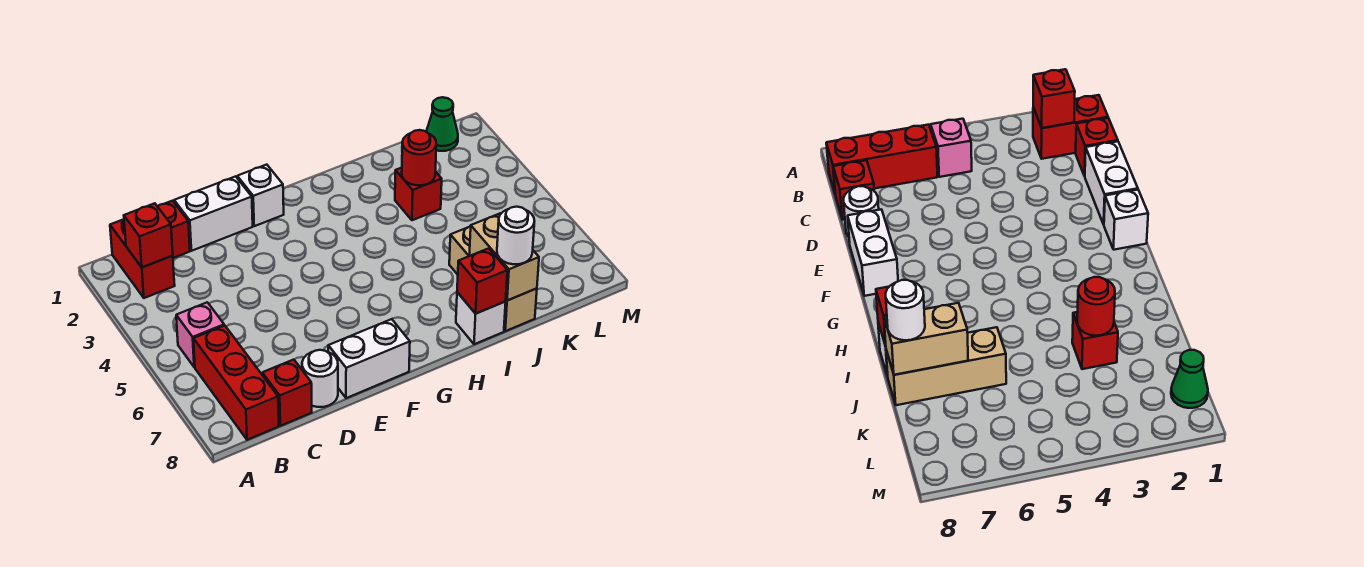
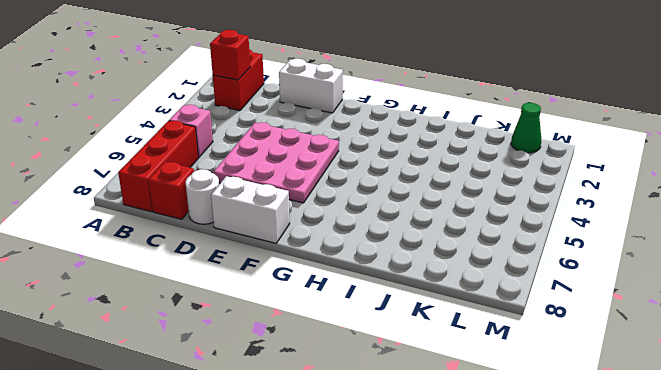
pink plate D4:F6 level 1 -> none
none -> red brick C1 level 1
none -> white brick F1 level 1
none -> white brick I8 level 1

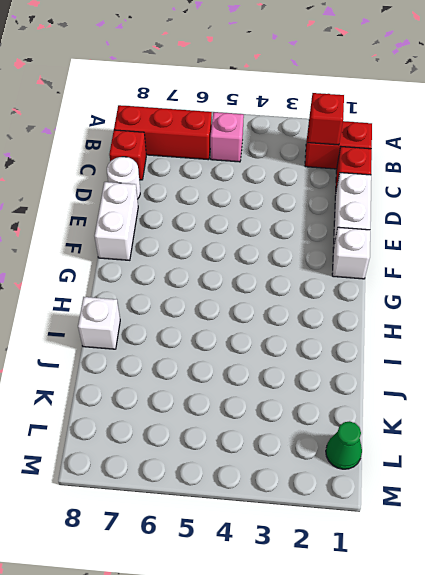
none -> red brick J3 level 1
none -> tan brick J6:J8 level 1
none -> red brick I8 level 2

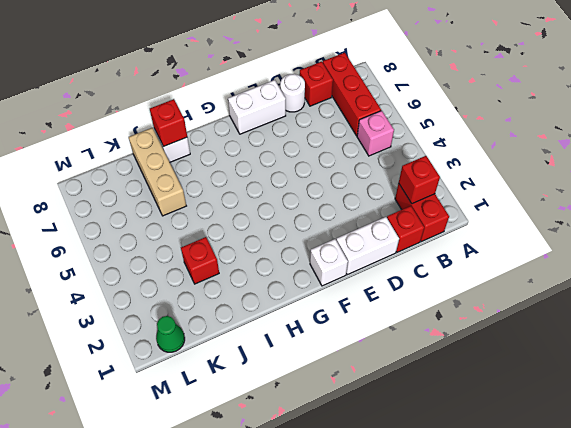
none -> red round brick J3 level 2
none -> tan brick J7:J8 level 2
none -> white round brick J8 level 3

